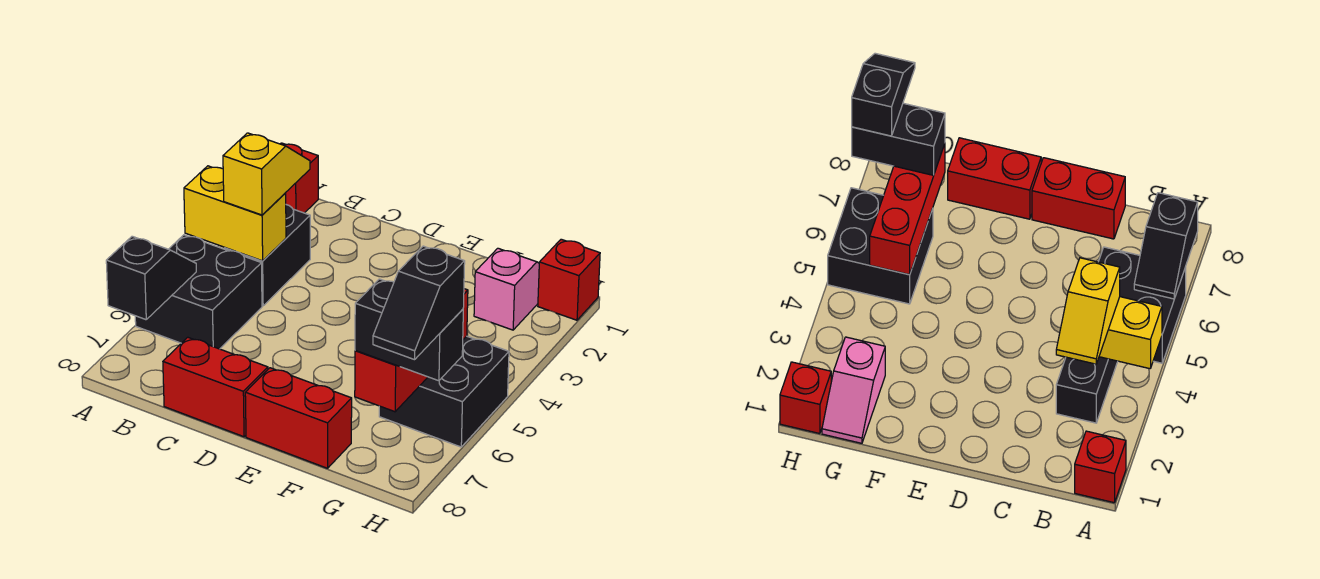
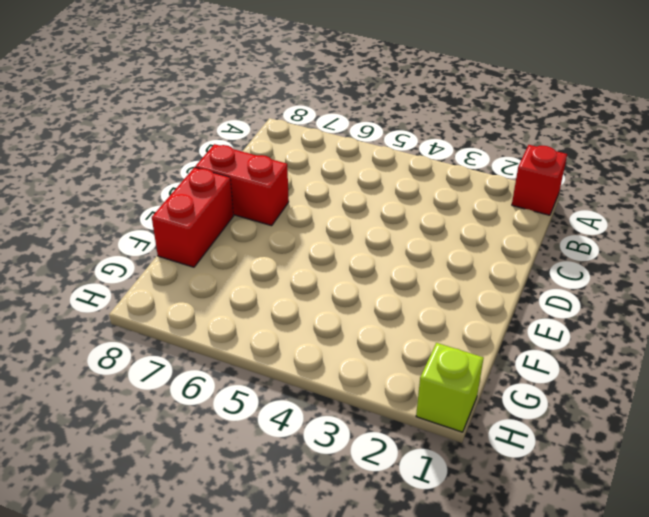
red brick D7:D8 level 1 -> red brick C8:D8 level 1
lime brick H1 level 1 -> red brick H1 level 1
none -> black brick A5:B6 level 1
none -> black brick B3:B4 level 1
none -> pink slope G1:G2 level 1 top 2

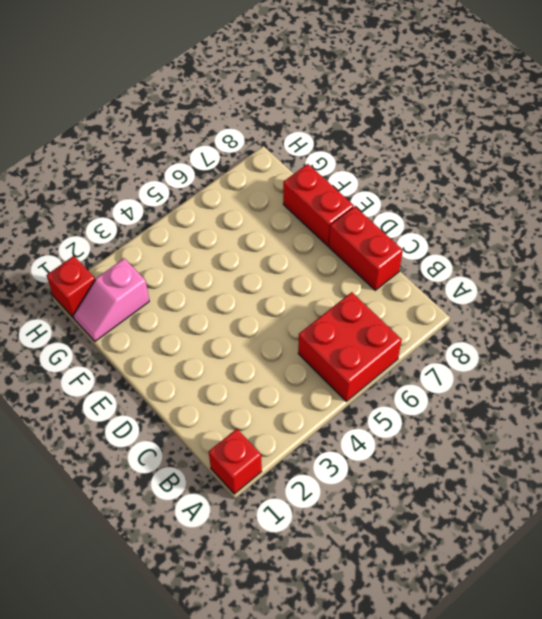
red brick A5:B6 level 1 -> black brick A5:B6 level 1
none -> black brick B3:B4 level 1
none -> black brick G5:H6 level 1
none -> yellow brick A4:B4 level 2

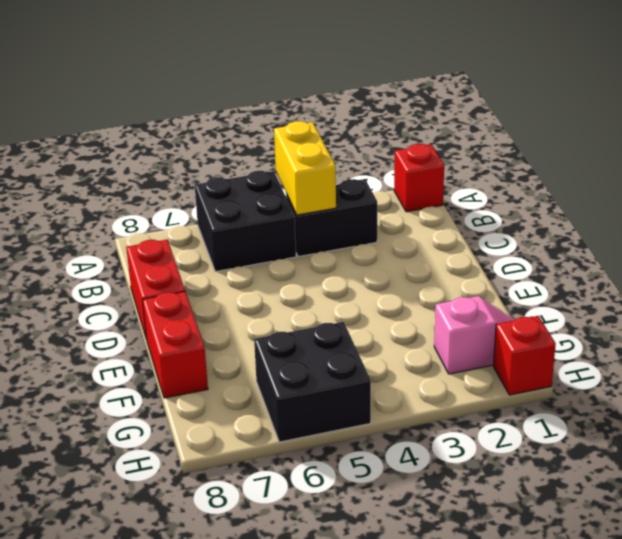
none -> black slope A6:A7 level 2 top 7
none -> red brick G5:G7 level 2
none -> yellow slope B3:B4 level 3 top 4

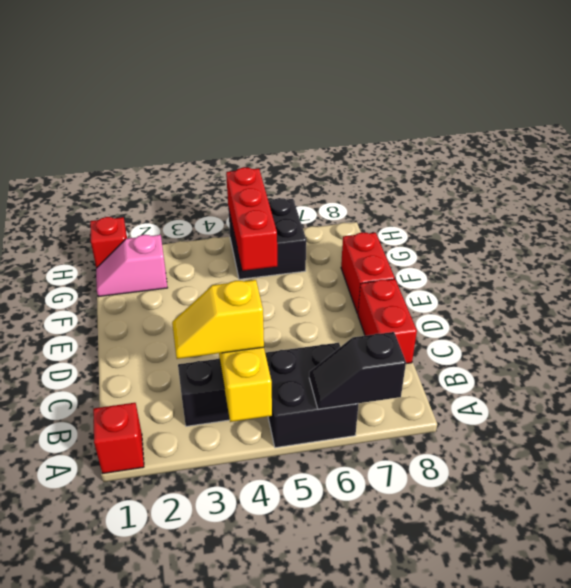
red brick F5:H5 level 2 -> red brick G5:G7 level 2
none -> black brick G7:H7 level 3
none -> black slope H7:H8 level 4 top 7

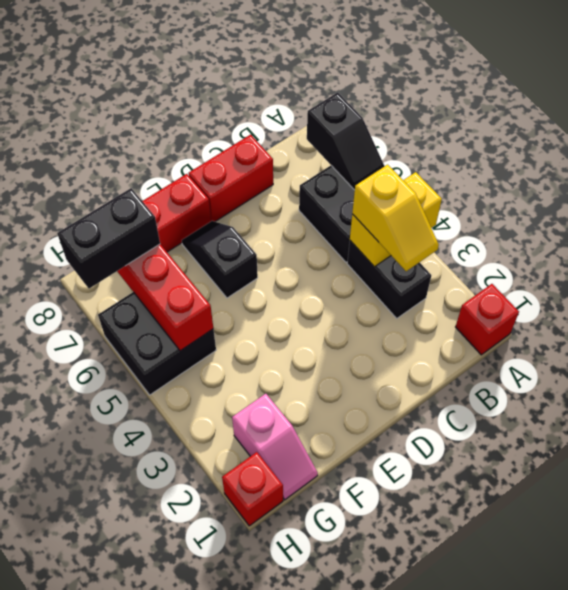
black slope E6:E7 level 1 top 6 -> black slope H7:H8 level 4 top 7

